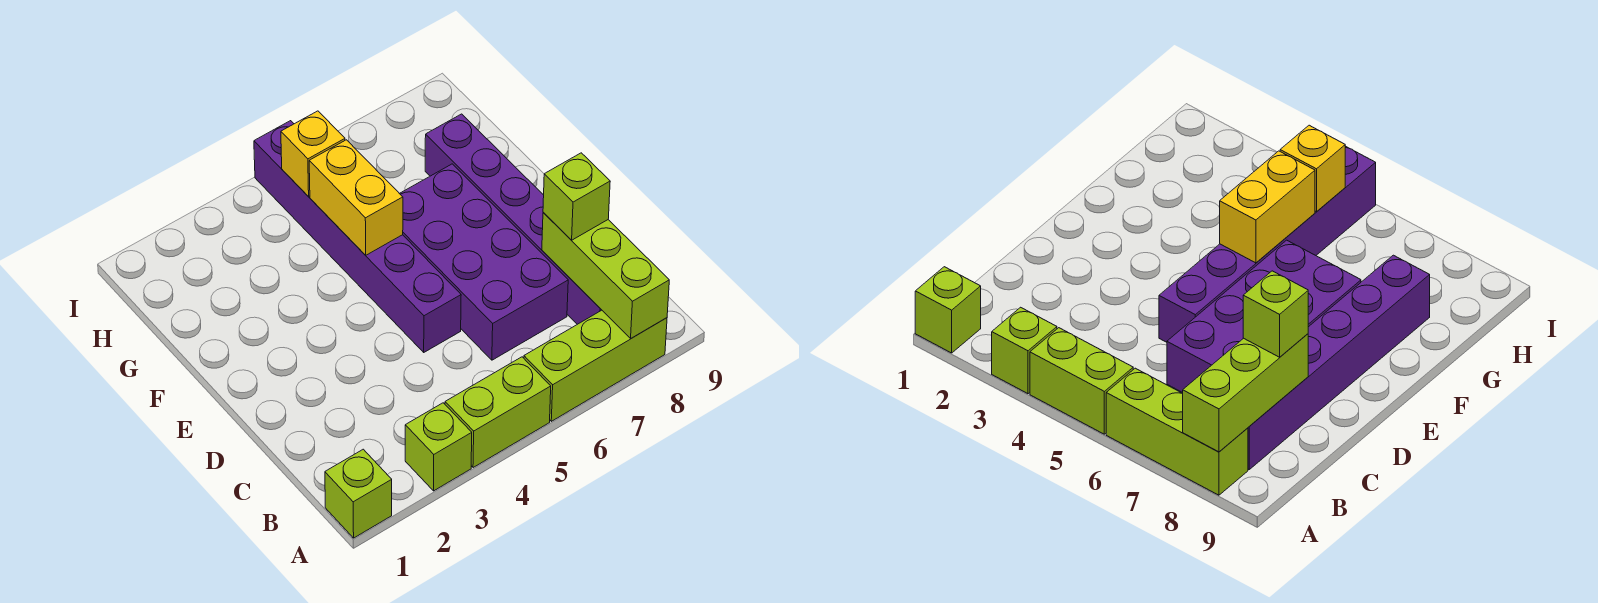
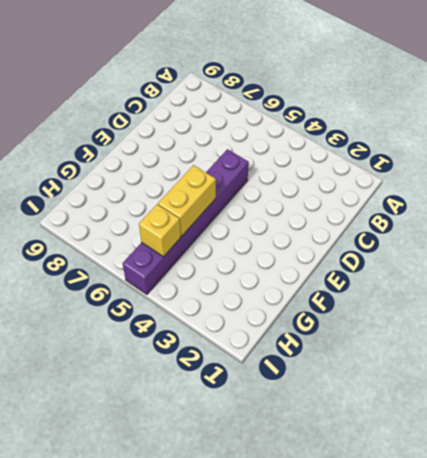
none -> lime brick A1 level 1
none -> lime brick A3 level 1

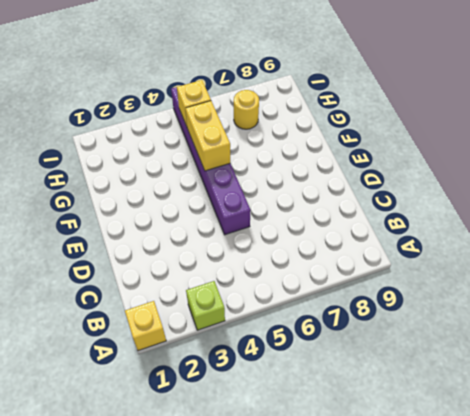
yellow brick A1 level 1 -> lime brick A1 level 1
yellow round brick H7 level 1 -> none
none -> lime brick A4:A5 level 1
none -> lime brick A6:A8 level 1

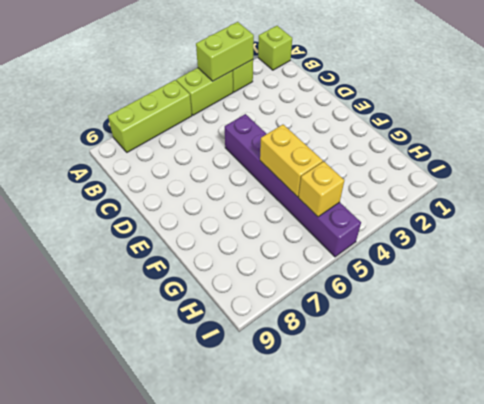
lime brick A3:A4 level 2 -> none
none -> purple brick B8:G8 level 1
none -> purple brick C6:F7 level 1

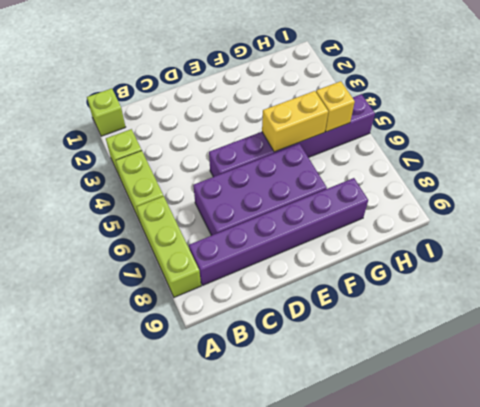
none -> lime brick A8:C8 level 2
none -> lime brick C8 level 3

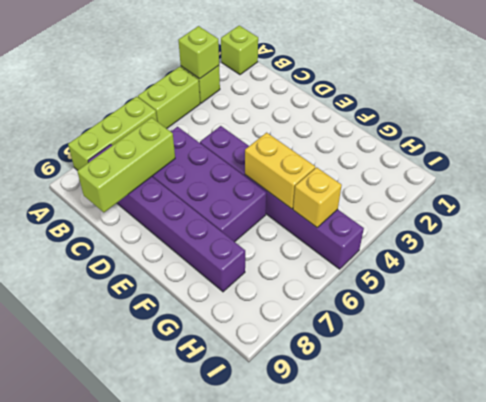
lime brick A3 level 2 -> lime brick C8 level 3
lime brick C7:C9 level 2 -> lime brick A8:C8 level 2

